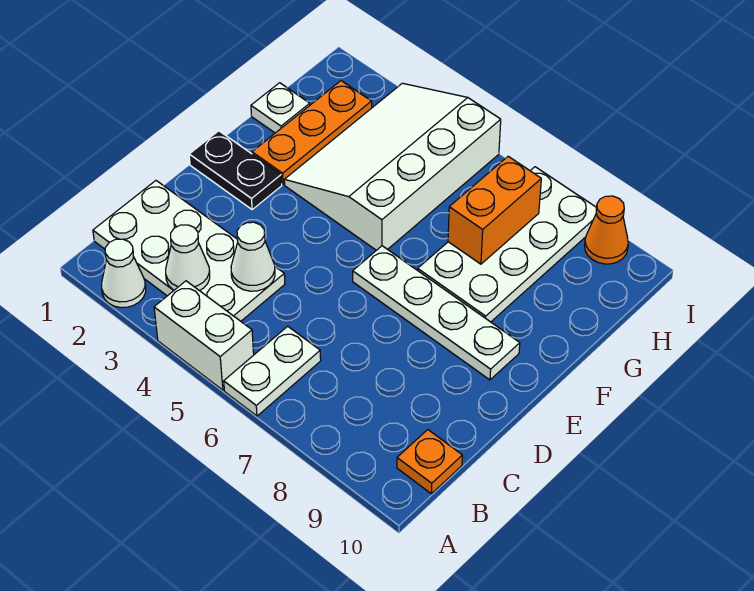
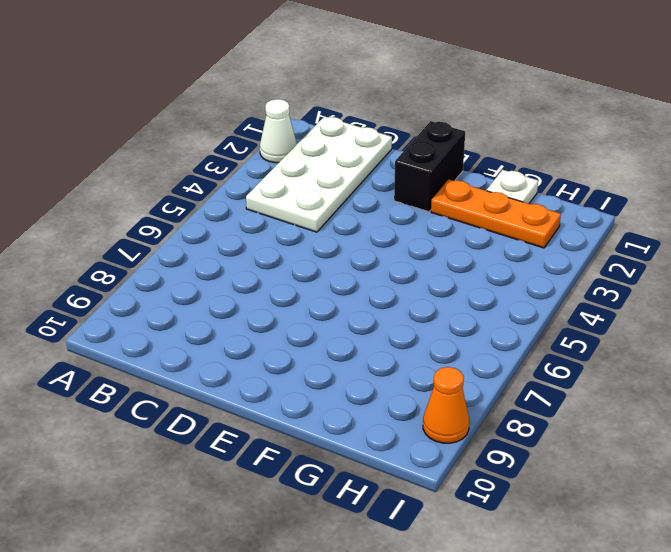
black brick E1:E2 level 1 -> black plate E1:E2 level 1
none -> white brick A4:A5 level 1
none -> white plate A6:B6 level 1
none -> orange plate B10 level 1

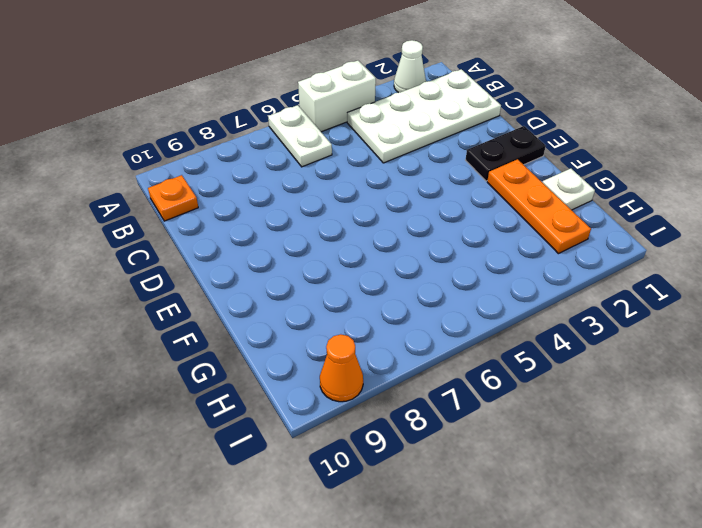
none -> white plate E6:E9 level 1
none -> white slope F3:I5 level 1 top 5
none -> white plate F7:I8 level 1

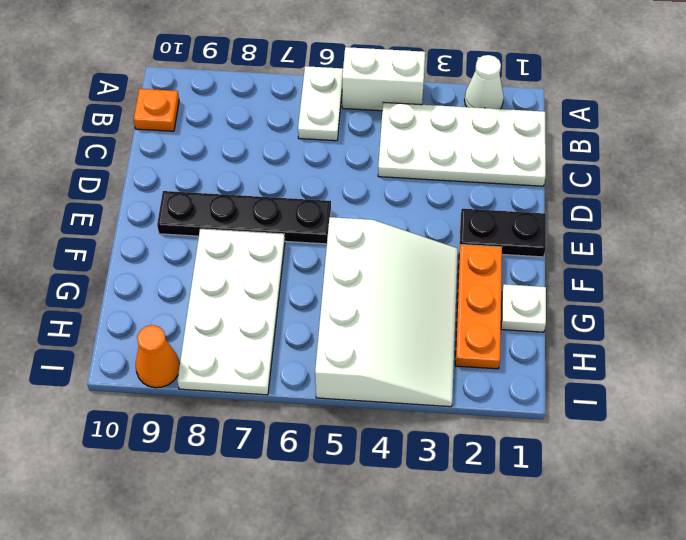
black plate E6:E9 level 1 -> white plate E6:E9 level 1
none -> white cone B3 level 2
none -> white cone C4 level 2
none -> orange brick G7:H7 level 2

